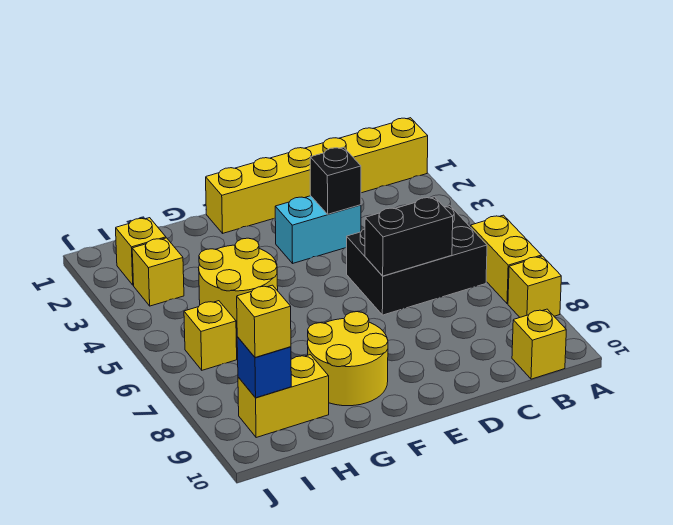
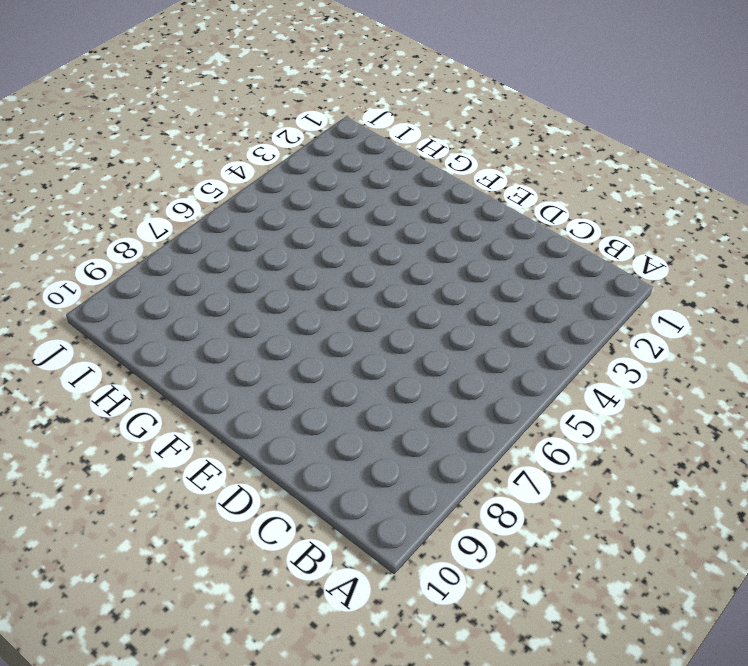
none -> yellow brick A1:F1 level 1
none -> yellow brick A6:A7 level 1
none -> yellow brick A8 level 1

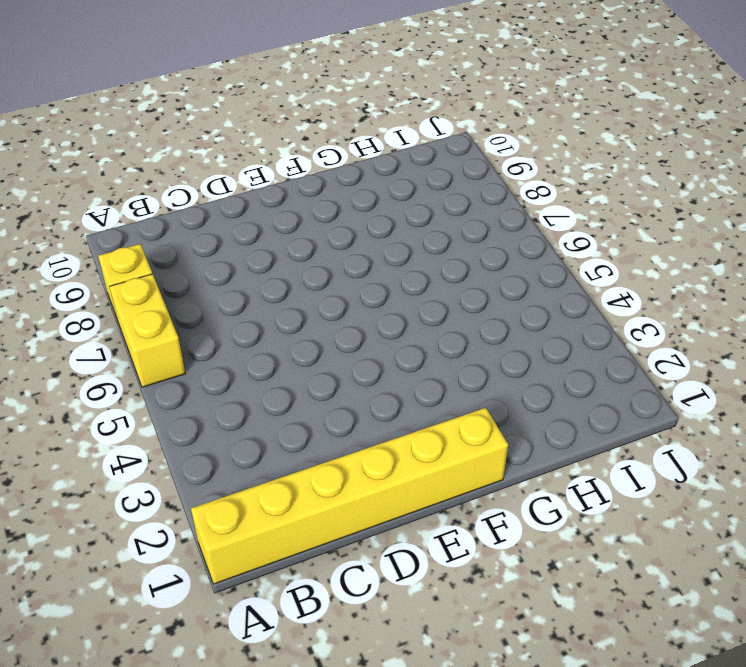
none -> black brick B5:D6 level 1
none -> yellow brick B10 level 1
none -> cyan brick D3:E3 level 1

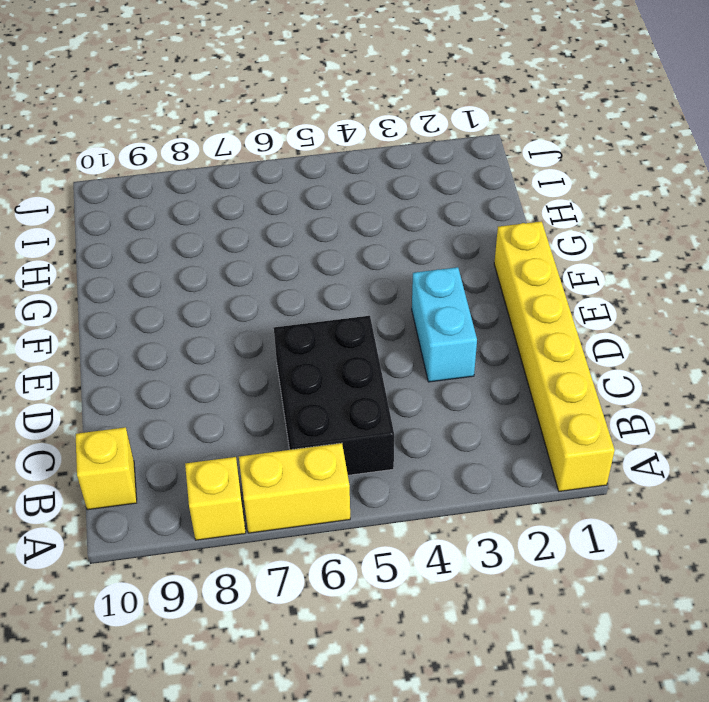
none -> yellow round brick F8:G9 level 1
none -> yellow round brick G4:H5 level 1
none -> yellow brick H9:I9 level 1

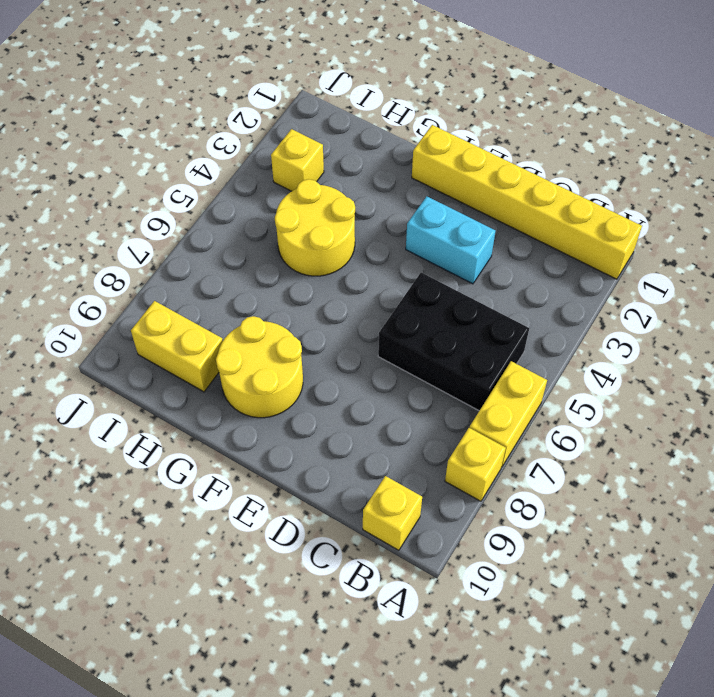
none -> yellow brick I2 level 1
none -> yellow brick I6 level 1
none -> black brick C6:D6 level 2

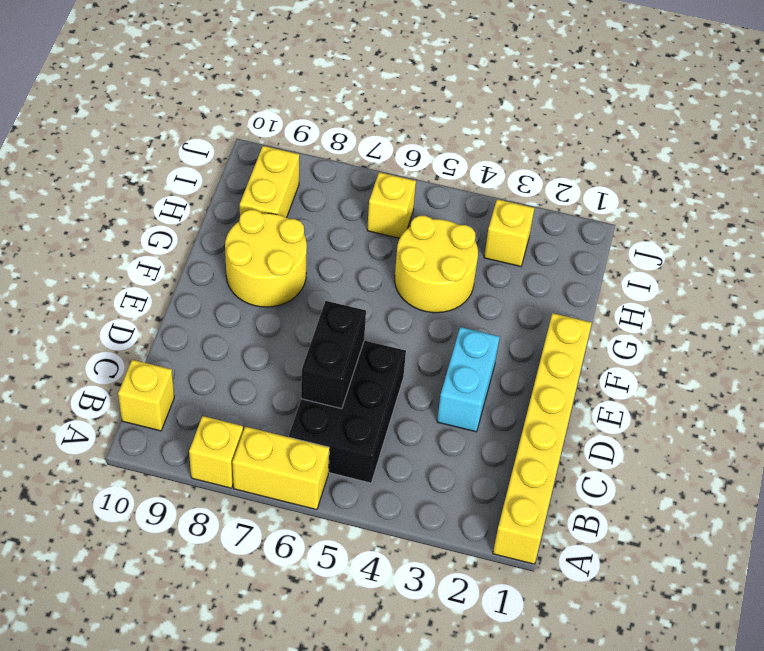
none -> yellow brick I2 level 1
none -> black brick D3 level 2
none -> blue brick I9 level 2

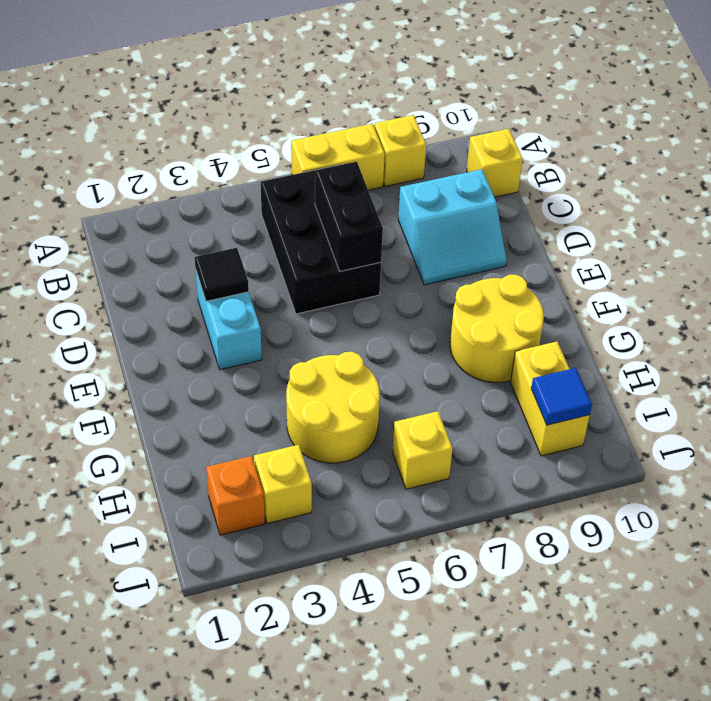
cyan slope C8:D9 level 1 top C -> none
black tile D3 level 2 -> black brick D3 level 2
orange brick I2 level 1 -> yellow brick I2 level 1
blue tile I9 level 2 -> blue brick I9 level 2
none -> yellow brick A1:F1 level 1
none -> yellow brick I9 level 3

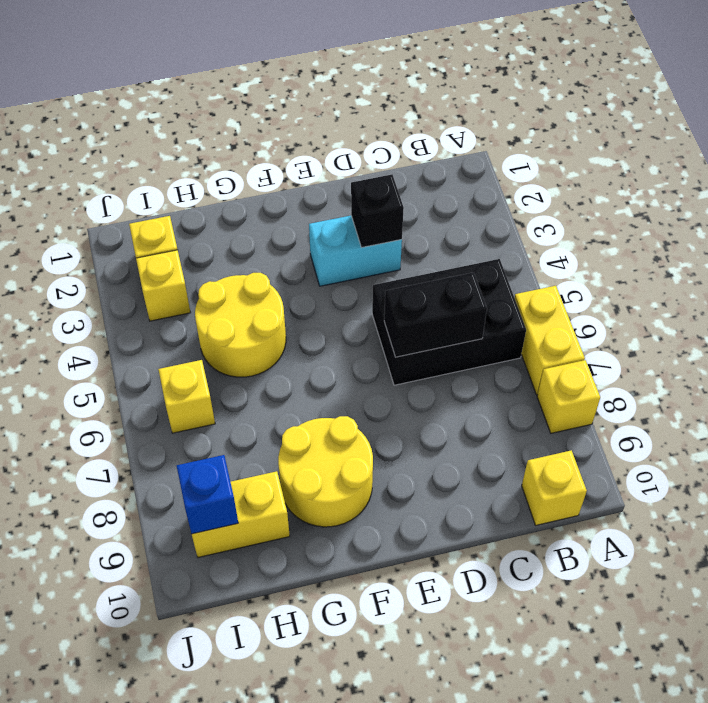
none -> yellow brick A1:F1 level 1
none -> yellow brick I9 level 3

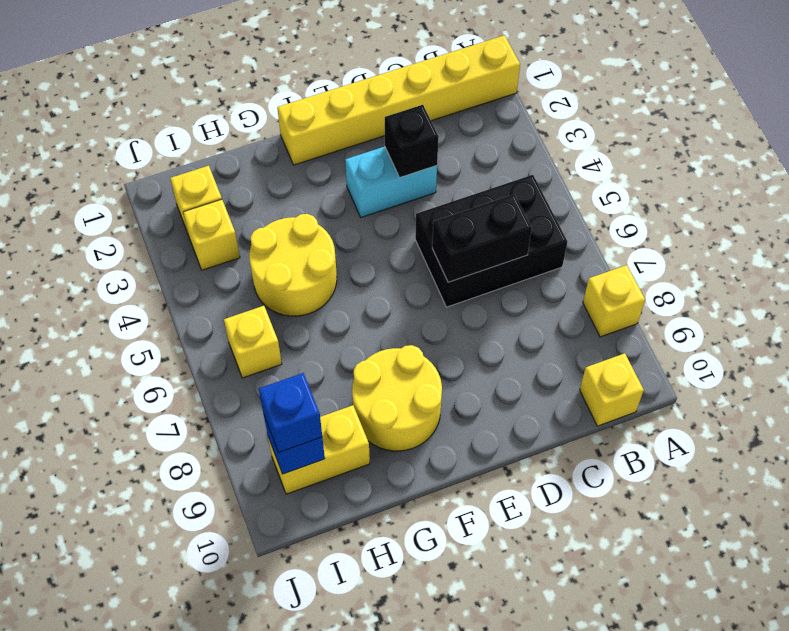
blue brick I9 level 3 -> yellow brick I9 level 3
none -> yellow brick A6:A7 level 1

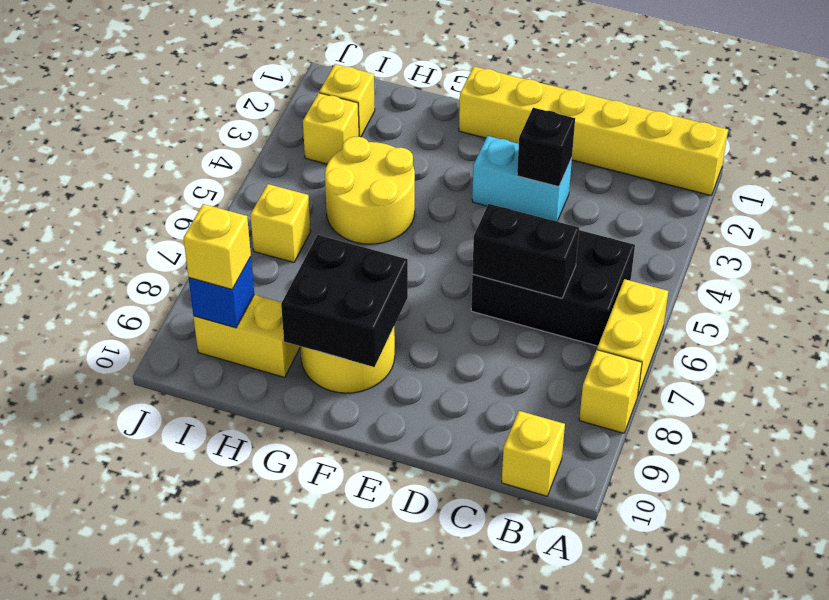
black brick F8:G9 level 2 -> none

